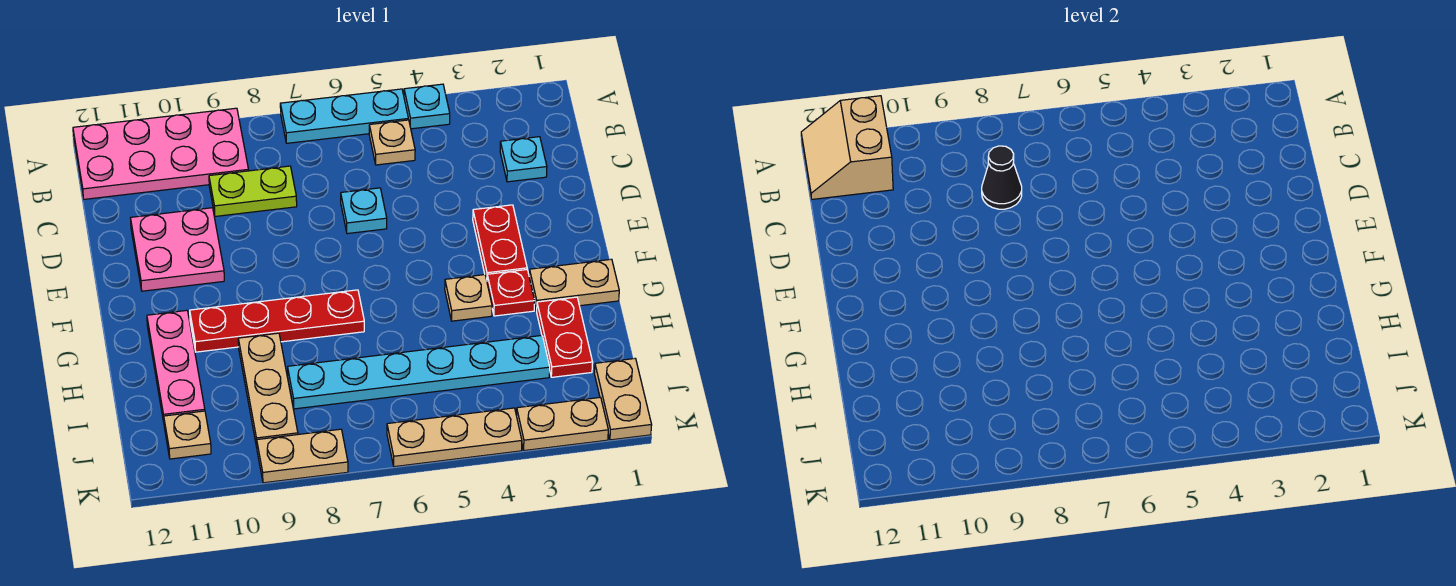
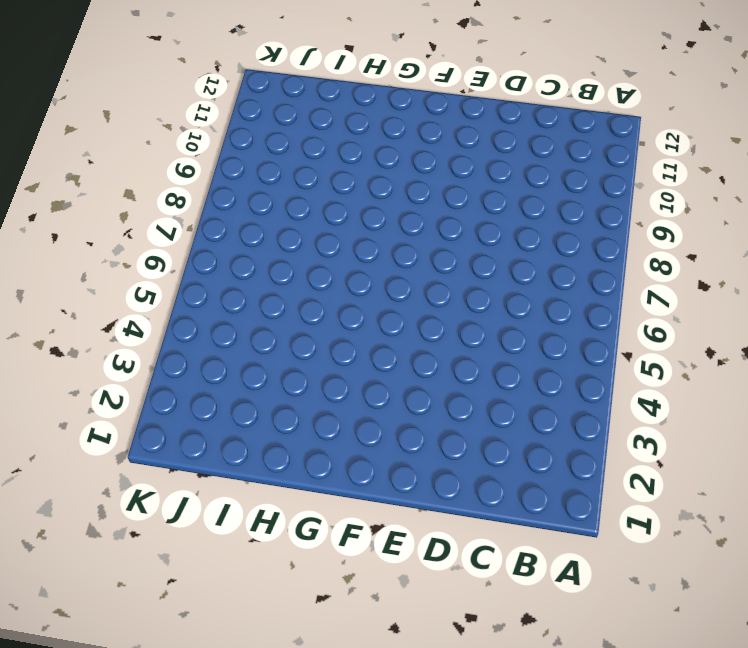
none -> cyan plate A4 level 1
none -> cyan plate A5:A7 level 1
none -> pink plate A9:B12 level 1

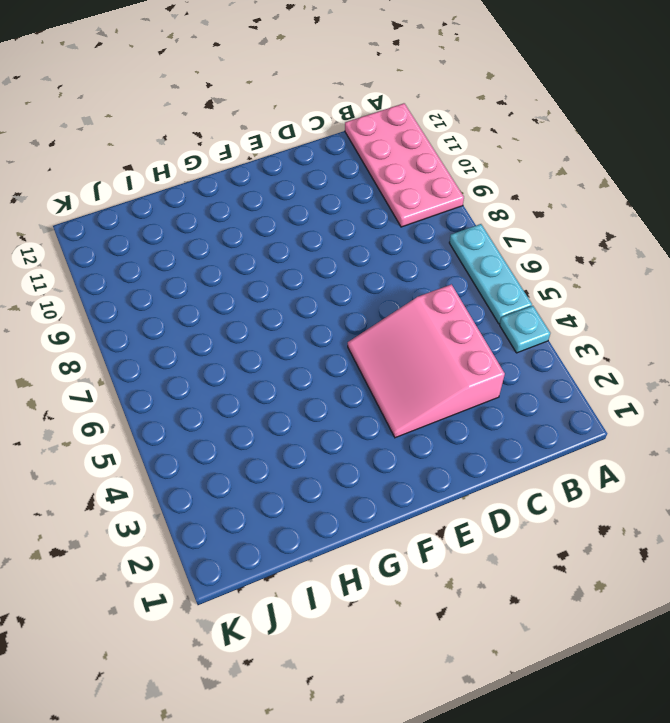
pink slope C3:E5 level 1 top C -> red plate E3:F3 level 1
none -> tan plate B5 level 1
none -> cyan plate C2 level 1
none -> lime plate C8:C9 level 1

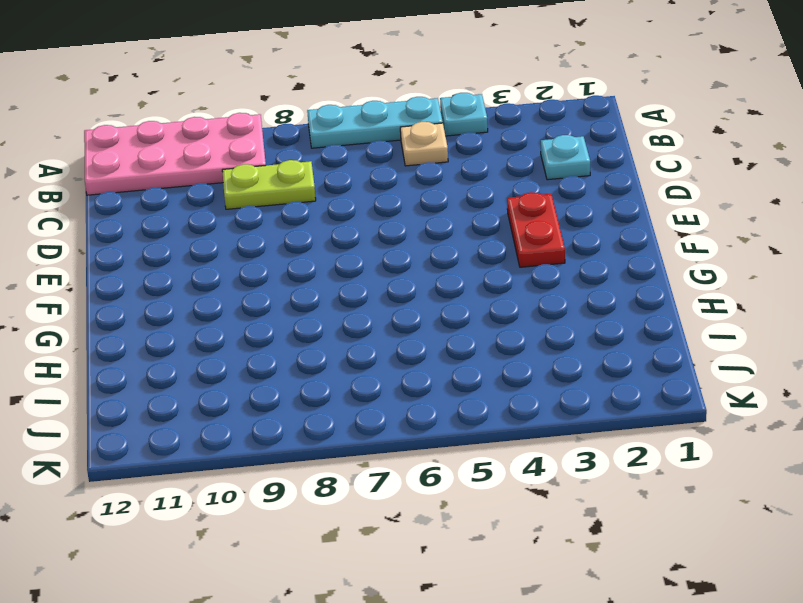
none -> cyan plate D6 level 1
none -> pink plate D10:E11 level 1
none -> tan plate G1:G2 level 1

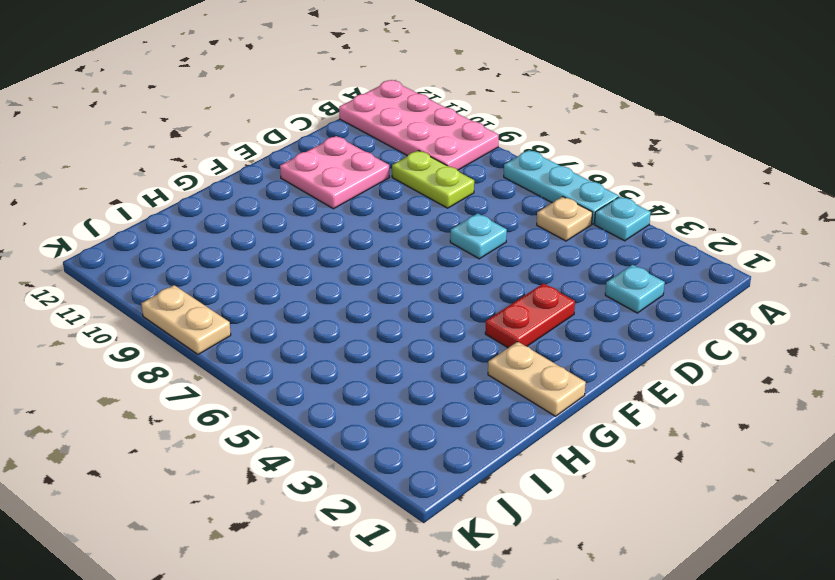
none -> red plate G3 level 1
none -> tan plate G4 level 1
none -> red plate G7:G10 level 1

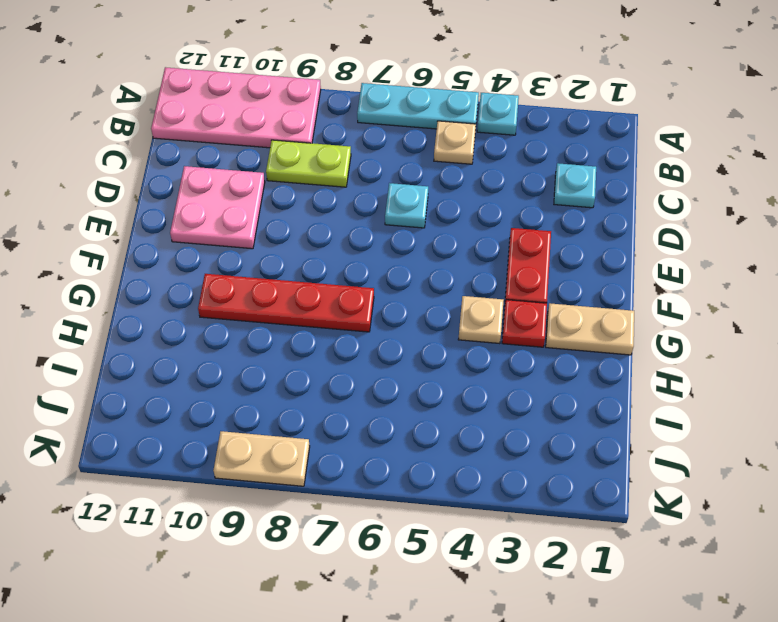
none -> pink plate G11:I11 level 1
none -> red plate H2:I2 level 1
none -> tan plate H9:J9 level 1

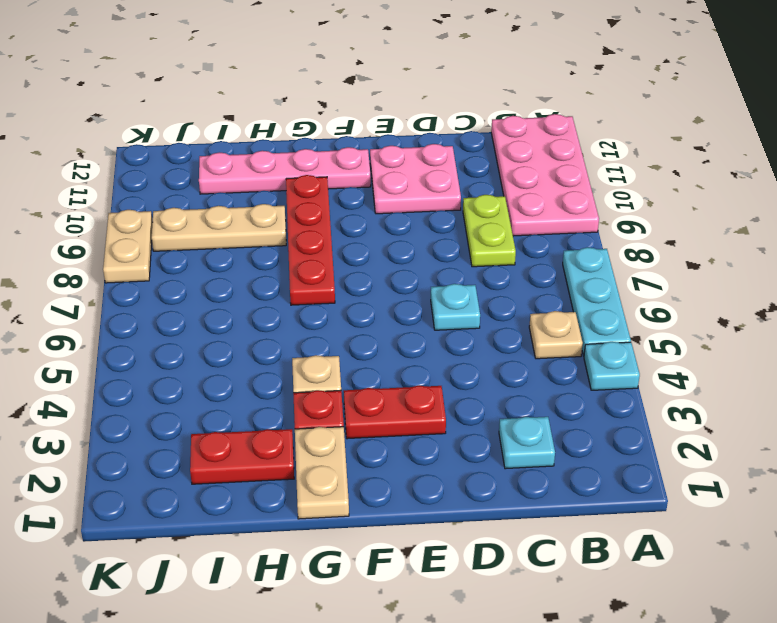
pink plate F11:I11 level 1 -> pink plate G11:I11 level 1
none -> cyan plate I3:I8 level 1
none -> tan plate J1:K1 level 1
none -> tan plate J11 level 1

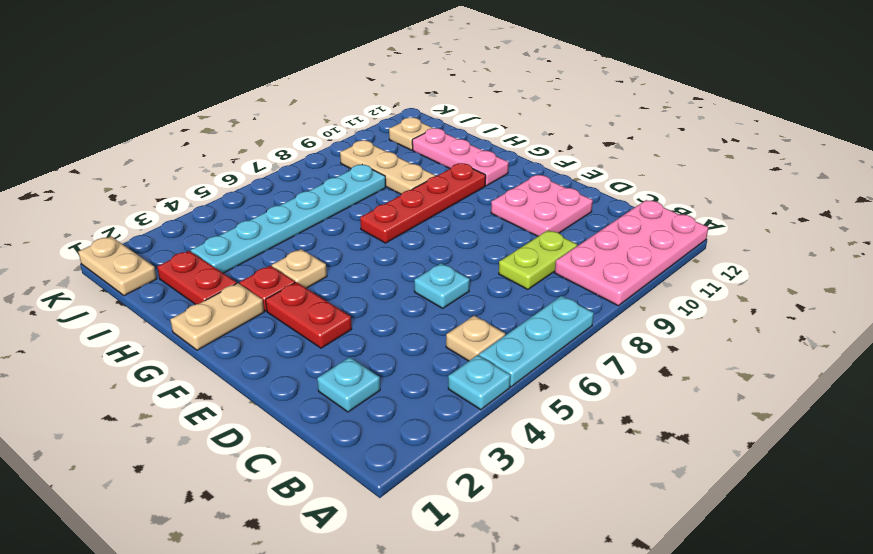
none -> tan plate K2:K3 level 1
none -> tan plate K4:K6 level 1
none -> tan plate K8:K9 level 1

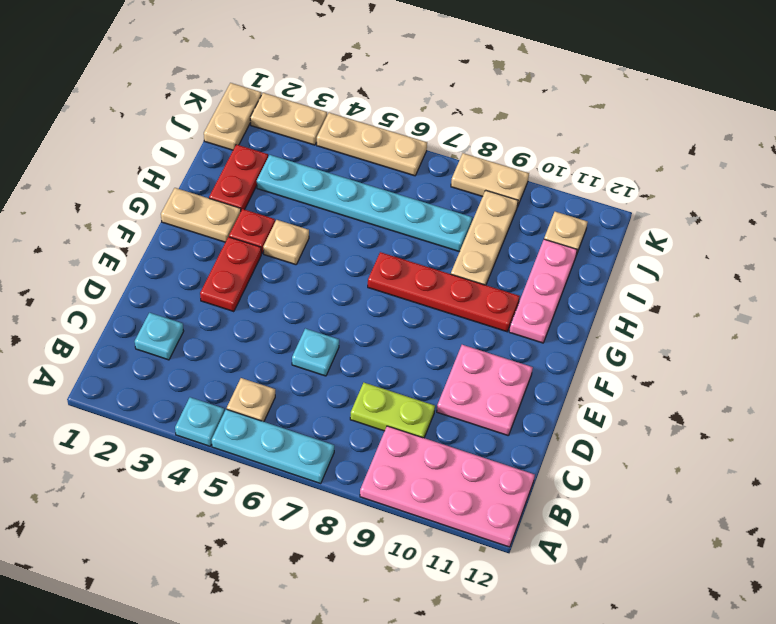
none -> tan slope A11:B12 level 2 top 11
none -> black cone C8 level 2

